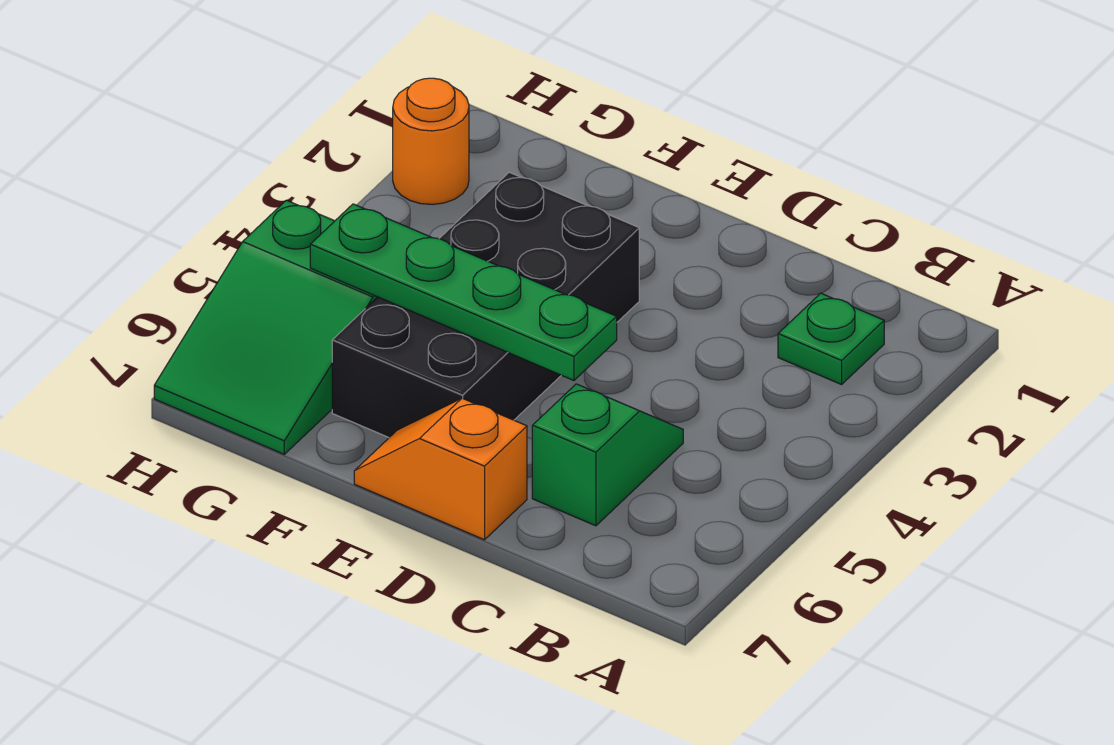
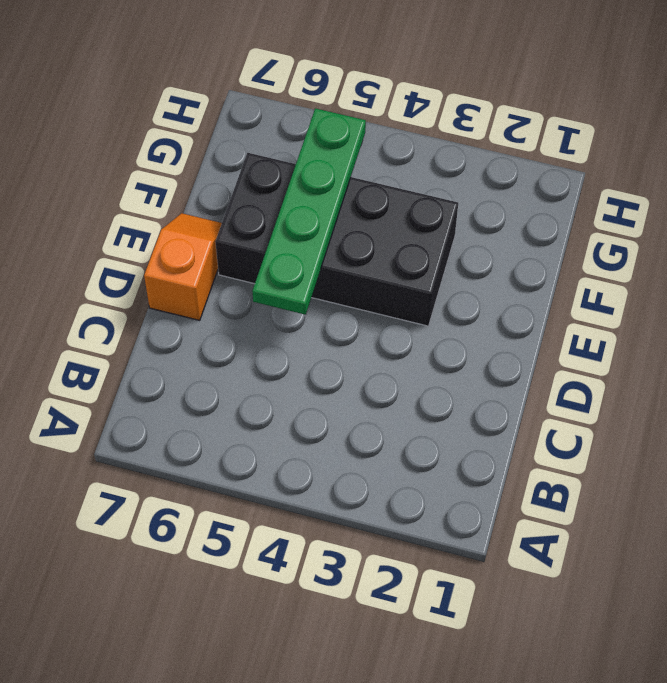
none -> green plate B2 level 1
none -> green slope C5:C6 level 1 top 6

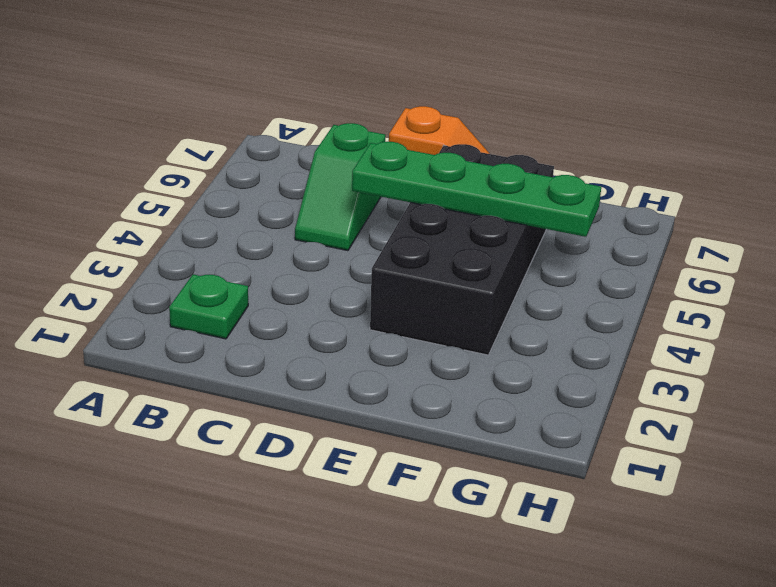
none -> green slope G5:H7 level 1 top 5
none -> orange round brick H2 level 1

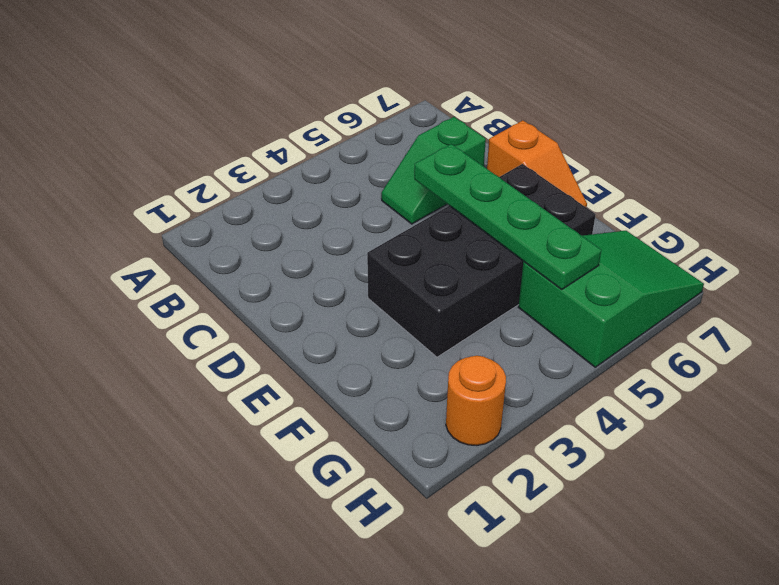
none -> green plate B2 level 1

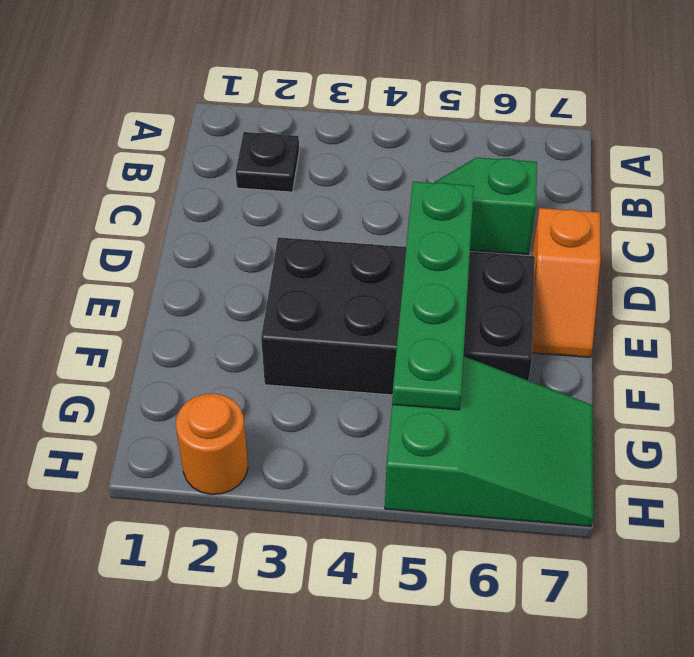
black plate B2 level 1 -> green plate B2 level 1

